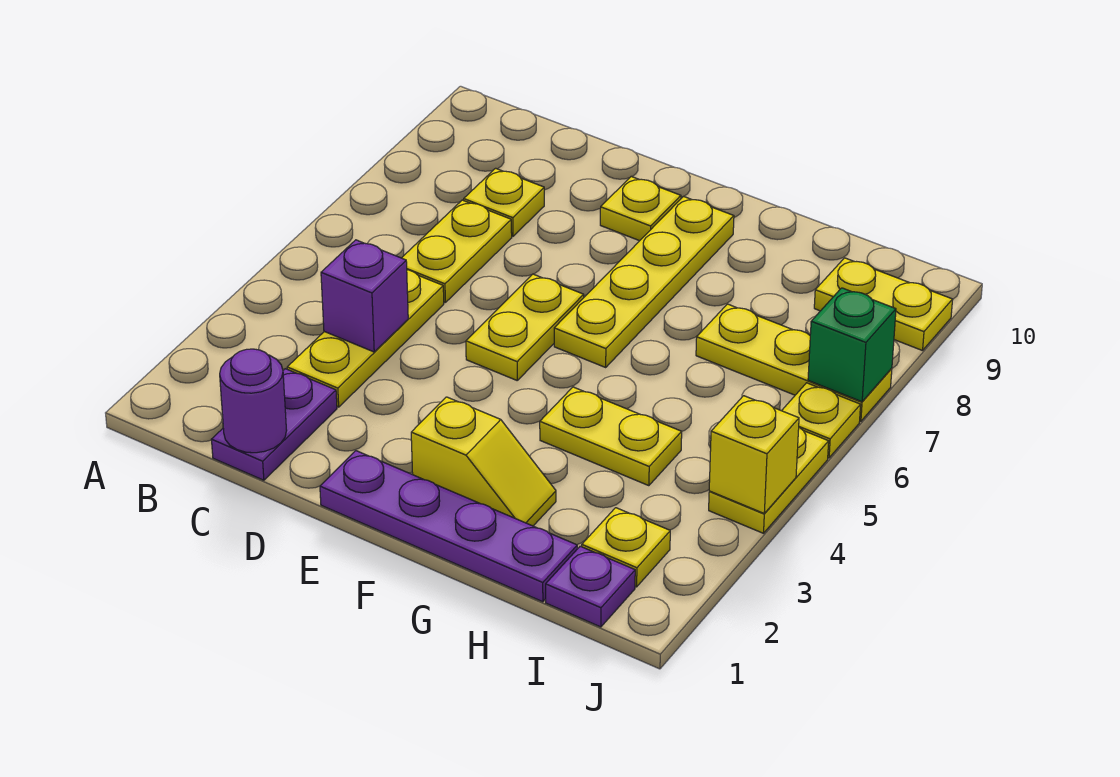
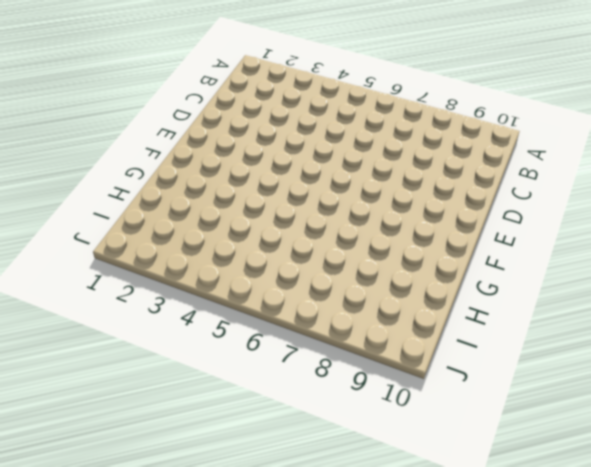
none -> purple plate C1:C2 level 1
none -> yellow plate C3:C5 level 1
none -> yellow plate C6:C7 level 1

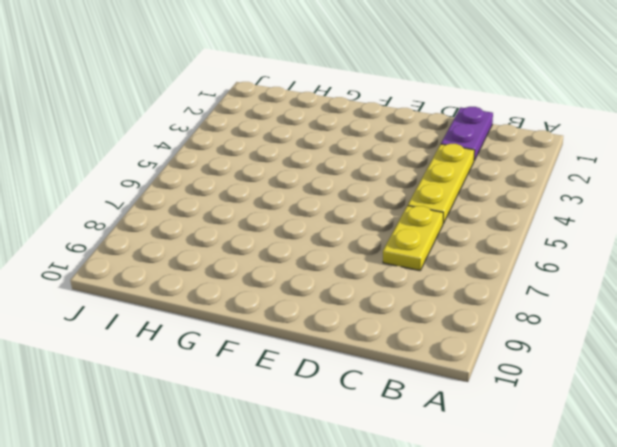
none -> yellow plate C8 level 1
none -> purple plate E1:H1 level 1
none -> yellow plate E5:E6 level 1

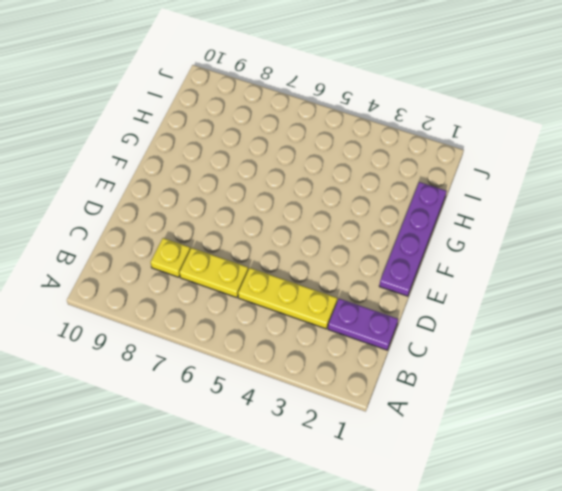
none -> yellow plate E5:E6 level 1
none -> yellow plate E9 level 1
none -> yellow slope F2:G2 level 1 top F

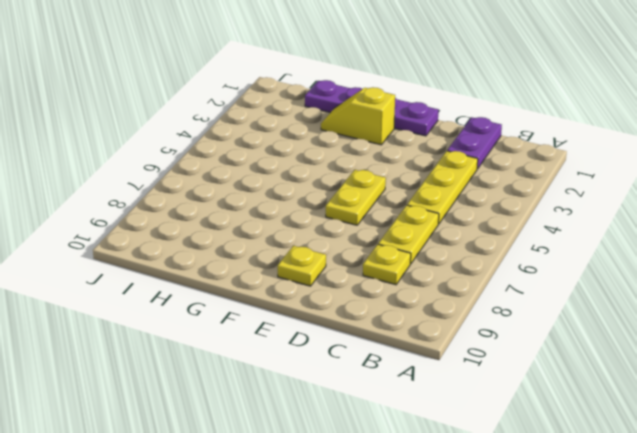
none -> yellow plate F6:F9 level 1
none -> yellow plate G4:H4 level 1
none -> yellow plate H7:J7 level 1

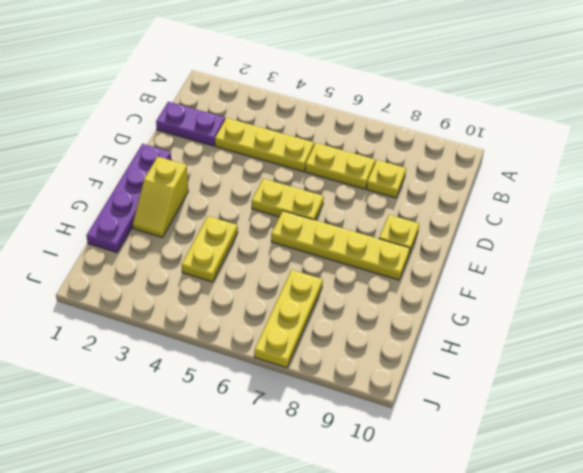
none -> purple plate I1 level 1
none -> yellow plate I2 level 1
none -> yellow plate I9:J9 level 1

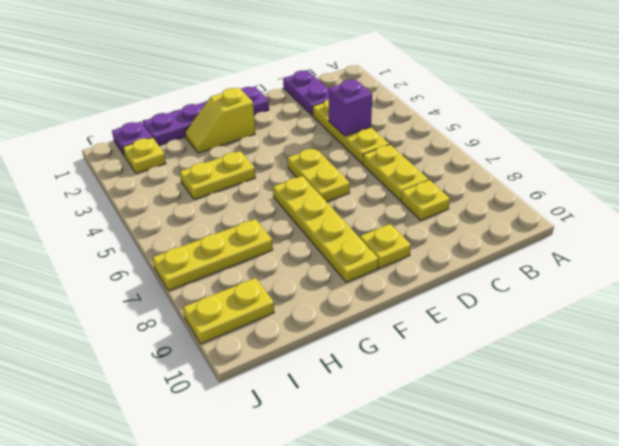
none -> yellow plate J4:J5 level 1
none -> yellow plate J6 level 1
none -> purple round brick C1 level 2

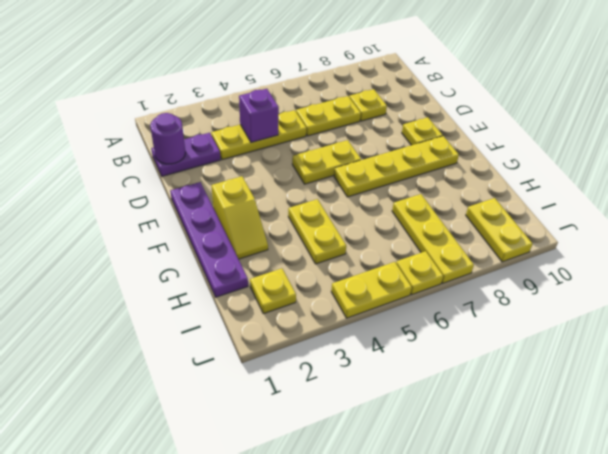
none -> purple plate I1 level 1
none -> yellow brick J4 level 2
none -> green brick J7 level 2

